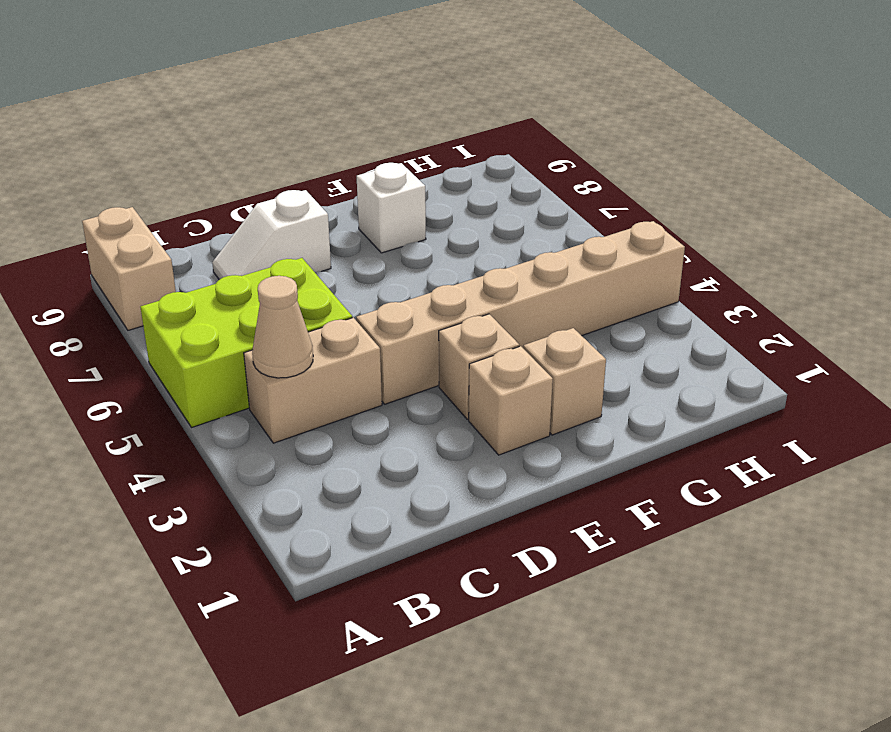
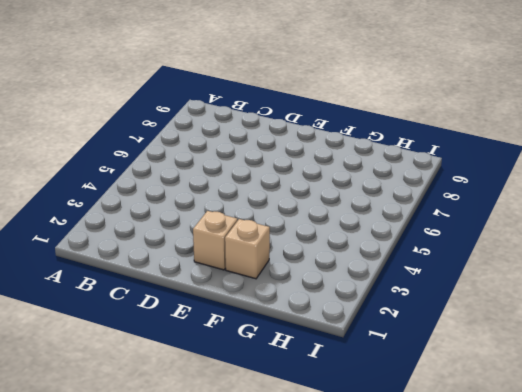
none -> lime brick A5:C6 level 1
none -> tan brick A8:A9 level 1

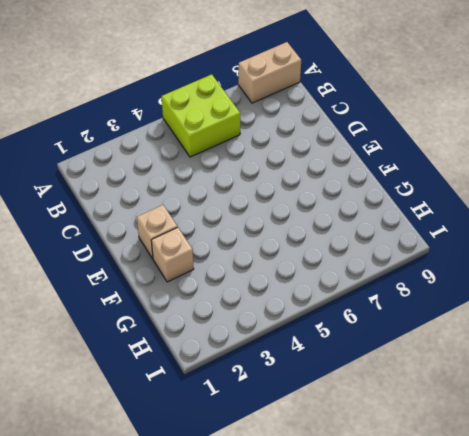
lime brick A5:B6 level 1 -> lime brick A5:C6 level 1
none -> tan brick B4:C4 level 1
none -> white slope C8:D8 level 1 top D

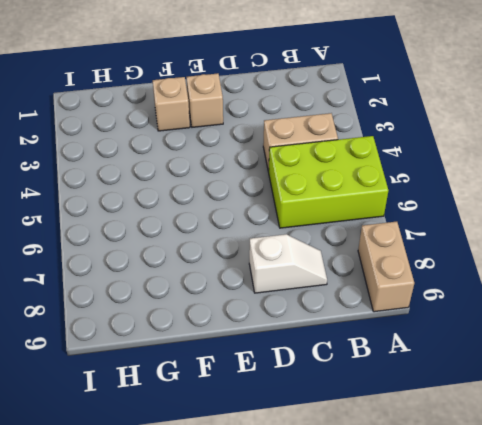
none -> tan brick D4:I4 level 1
none -> tan brick E3 level 1

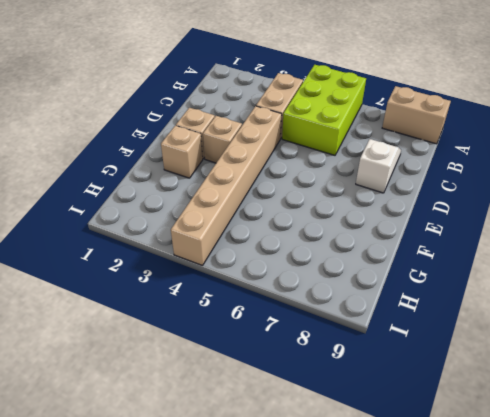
none -> white brick F8 level 1
none -> tan cone B4 level 2

